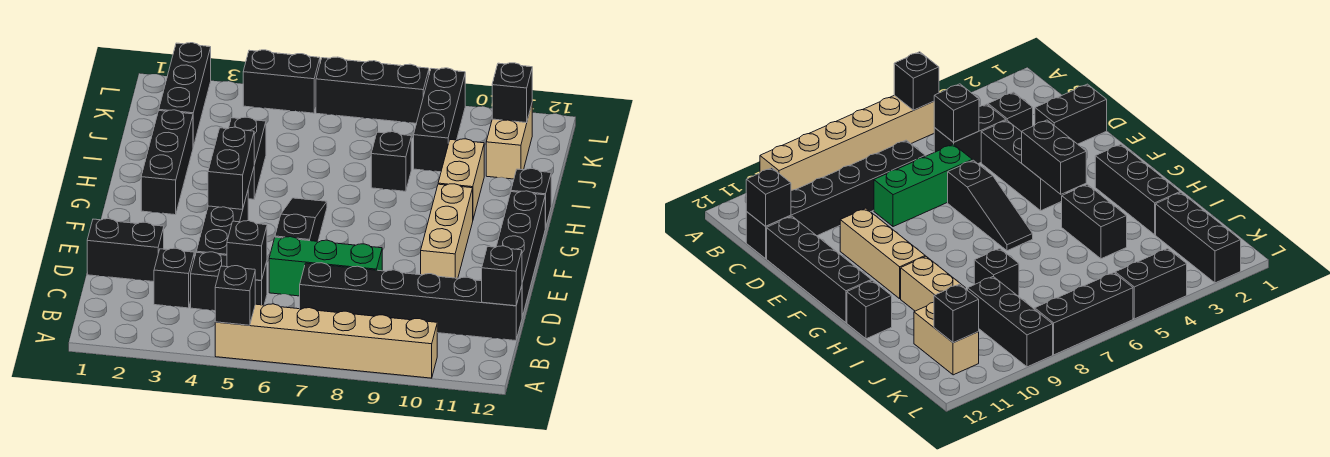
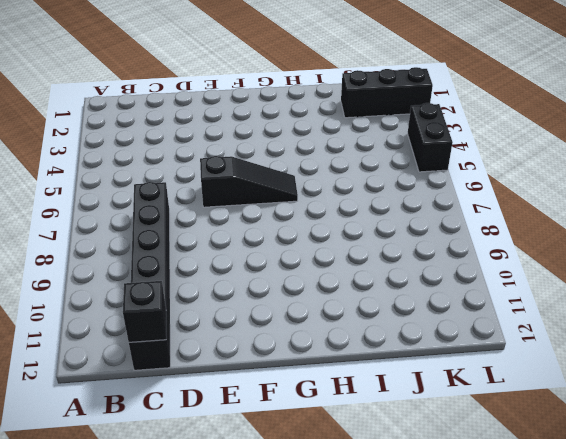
none -> tan brick A5:A10 level 1
none -> black brick C3 level 1
none -> black brick C4:C5 level 1

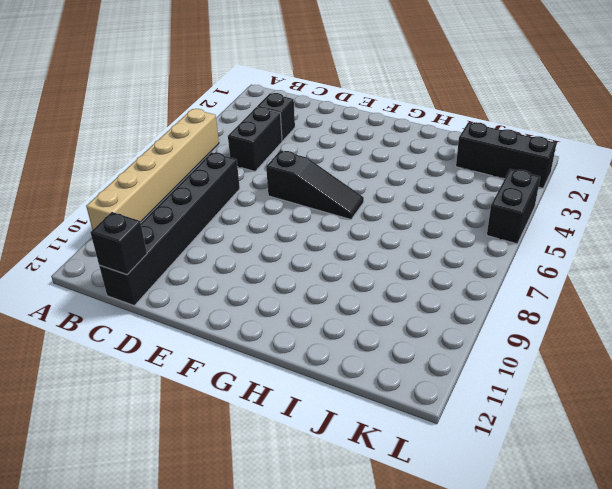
none -> black brick D1:D2 level 1
none -> black brick D4:F4 level 1
none -> green brick D6:D8 level 1

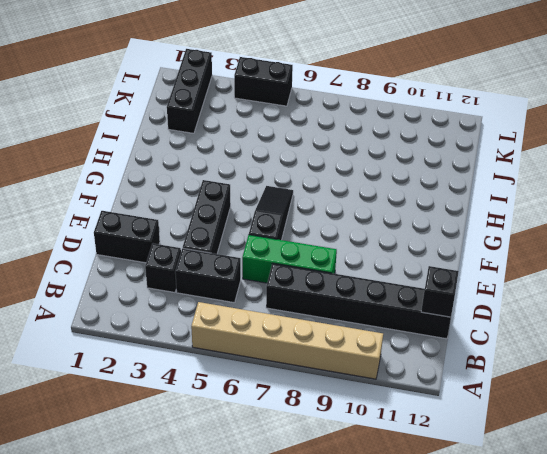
none -> black brick D12:G12 level 1
none -> tan brick E10:G10 level 1
none -> black brick G2:I2 level 1

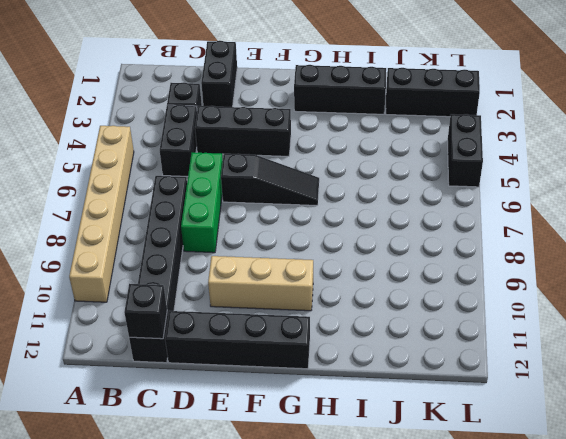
none -> black brick H4:I4 level 1
none -> tan brick H10:I10 level 1
none -> black brick H12 level 1

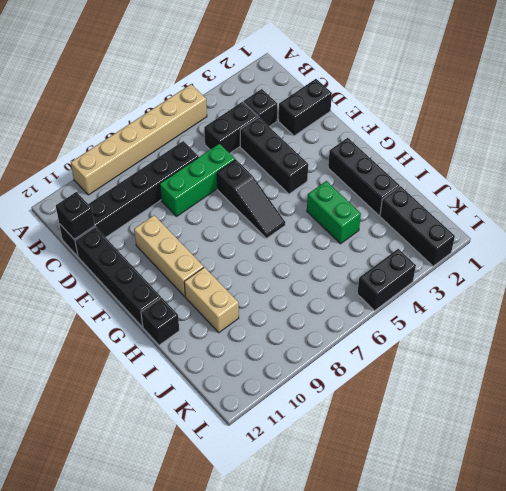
green brick H4:I4 level 1 -> black brick H4:I4 level 1
none -> black brick I8 level 1
none -> black brick J9:L9 level 1
none -> tan brick J11:K11 level 1

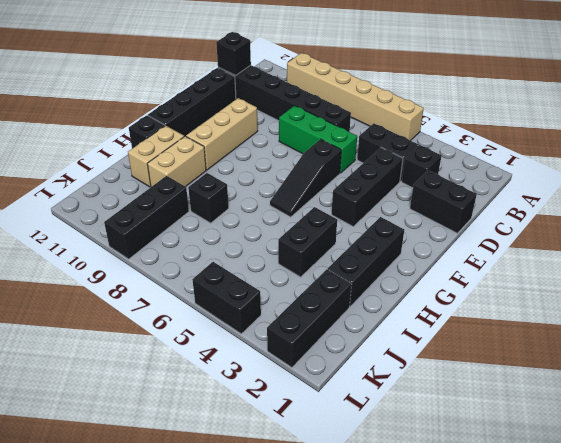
tan brick H11:I11 level 1 -> tan brick J11:K11 level 1
none -> black brick L6:L8 level 1
none -> black brick A5 level 2
none -> black brick C5 level 2

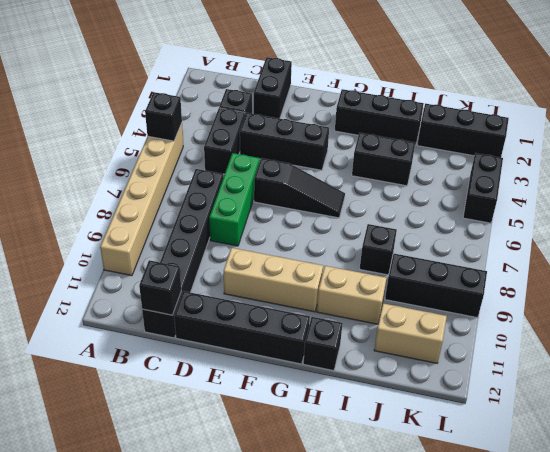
none -> black brick L6:L8 level 1
none -> black brick C5 level 2
none -> black brick F4:G4 level 2

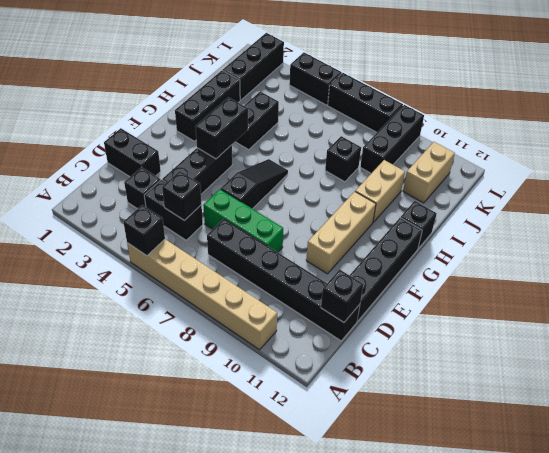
none -> black brick K11 level 2

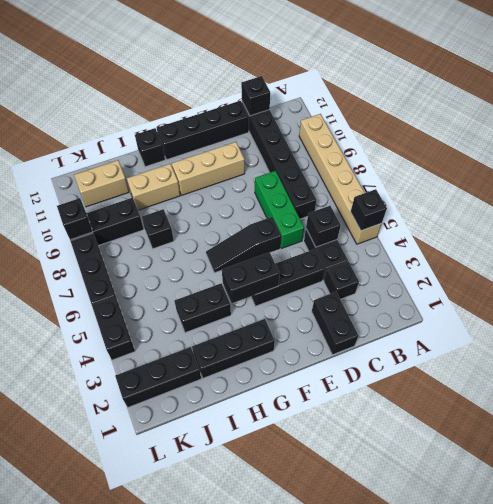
black brick L9 level 2 -> black brick K11 level 2

